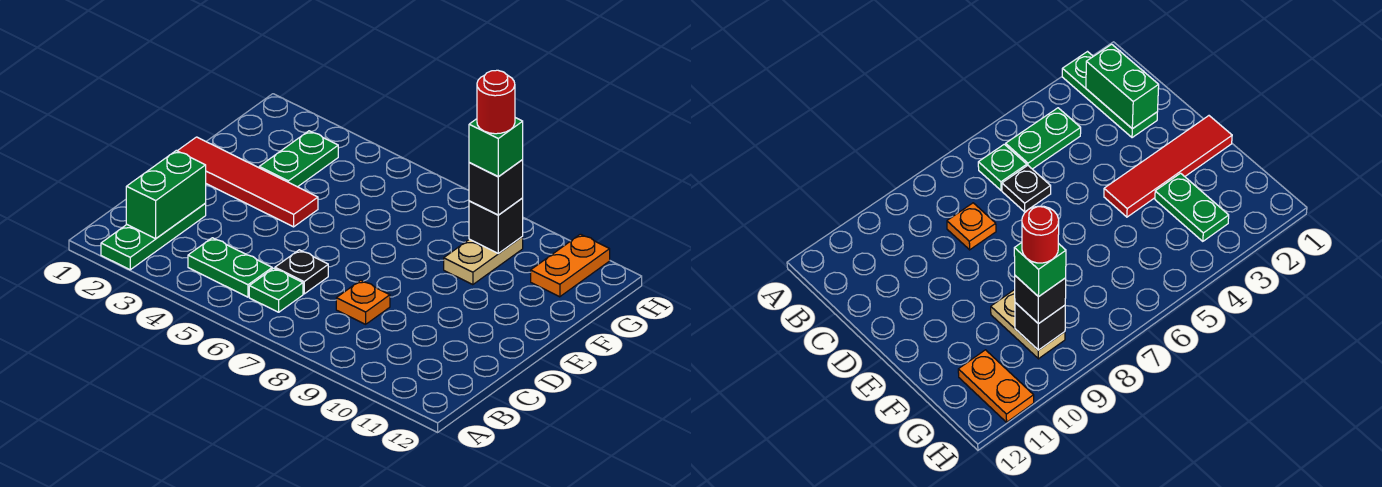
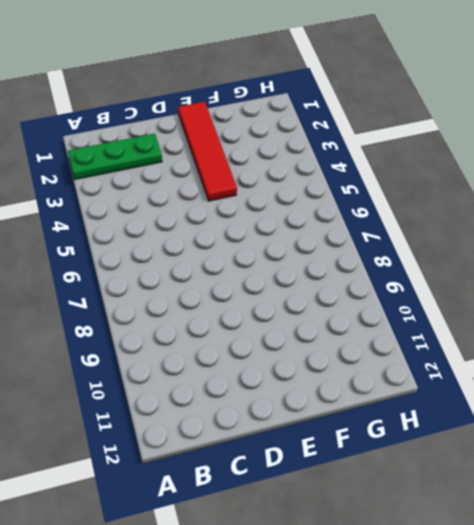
none -> green plate B4:B5 level 1
none -> green plate B6 level 1
none -> black plate C6 level 1

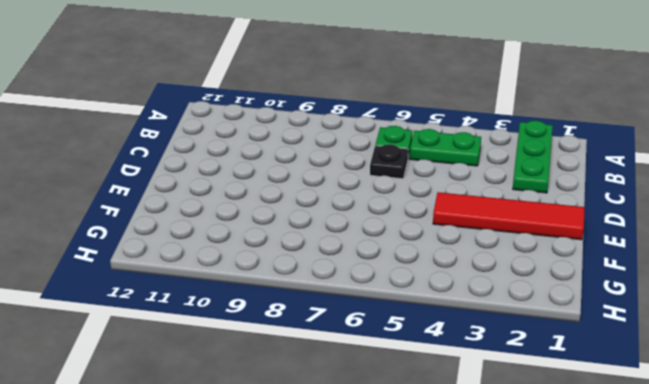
none -> orange plate C8 level 1
none -> green plate F3:G3 level 1
none -> tan plate F9:G9 level 1

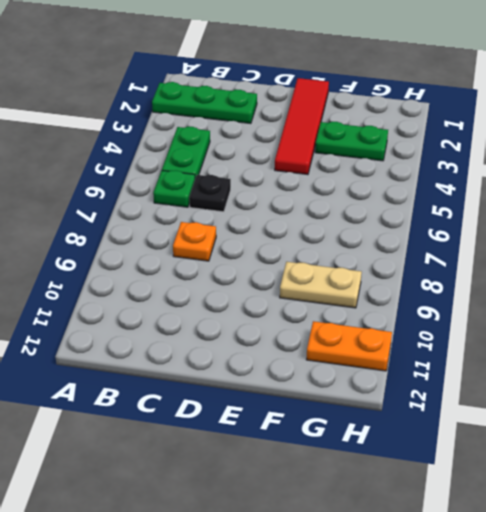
none -> green brick B2:C2 level 2
none -> black brick G9 level 2
none -> black brick G9 level 3

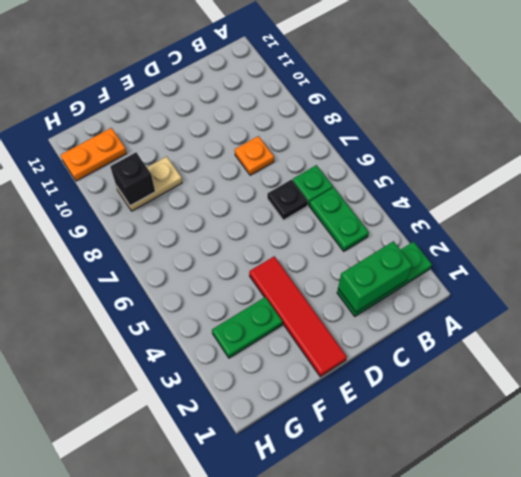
none -> black brick G9 level 3
none -> green brick G9 level 4
none -> red round brick G9 level 5

